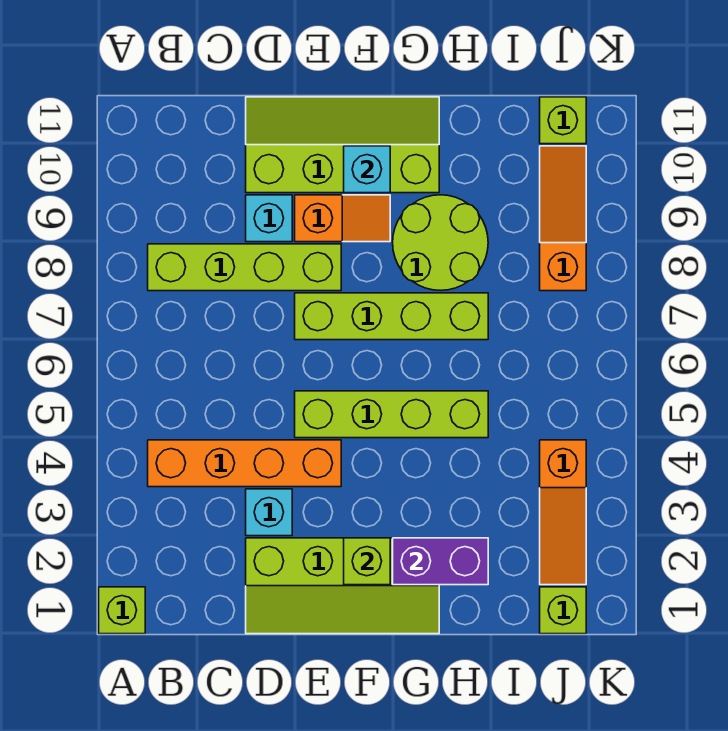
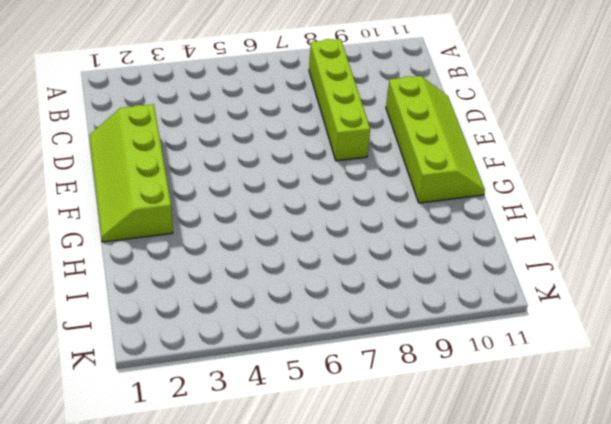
none -> lime brick A1 level 1
none -> orange brick B4:E4 level 1
none -> cyan brick D3 level 1

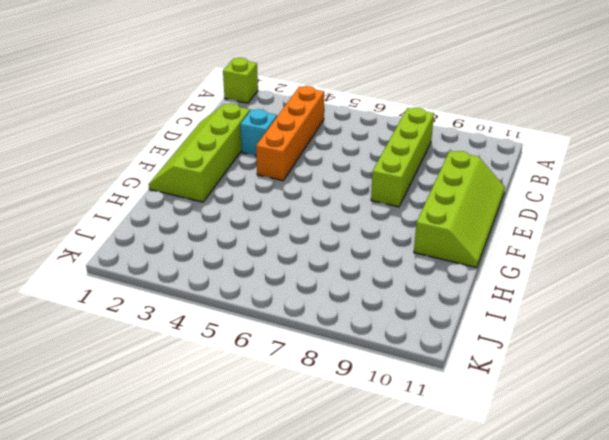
none -> cyan brick D9 level 1
none -> lime brick E5:H5 level 1
none -> lime brick E7:H7 level 1

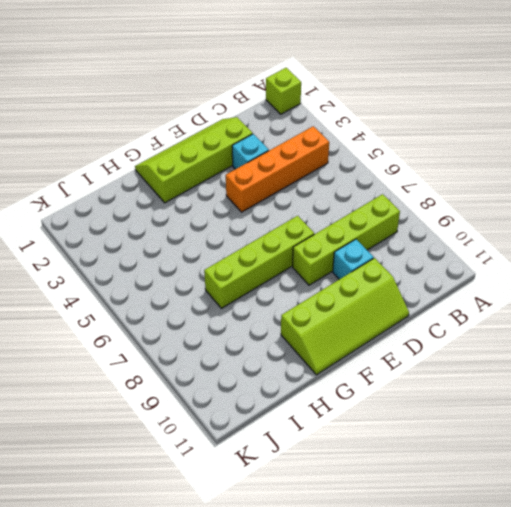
none -> lime brick E5:H5 level 1
none -> orange slope E9:F9 level 1 top E
none -> lime round brick G8:H9 level 1

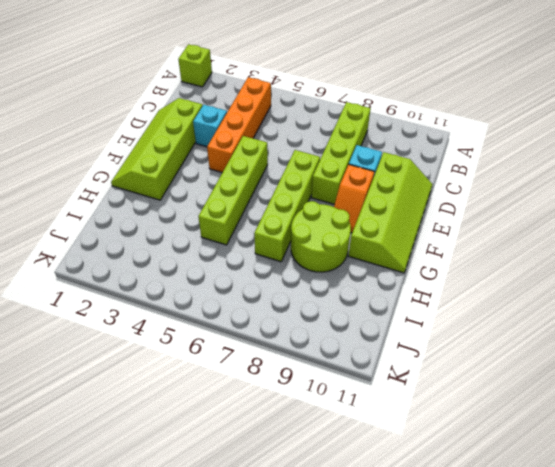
none -> lime brick J1 level 1
none -> orange slope J2:J4 level 1 top 4
none -> orange slope J8:J10 level 1 top 8

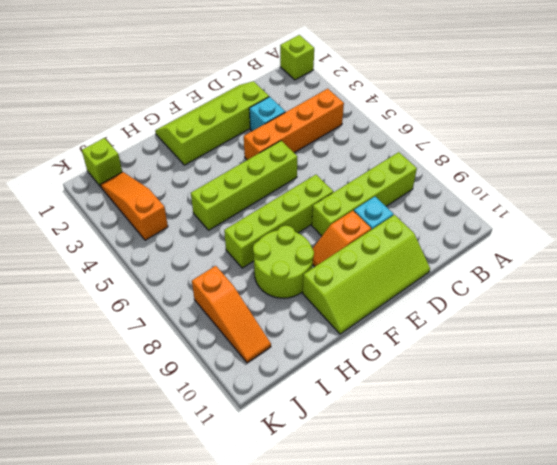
none -> lime brick J11 level 1
none -> lime brick F2 level 2
none -> cyan brick F10 level 2

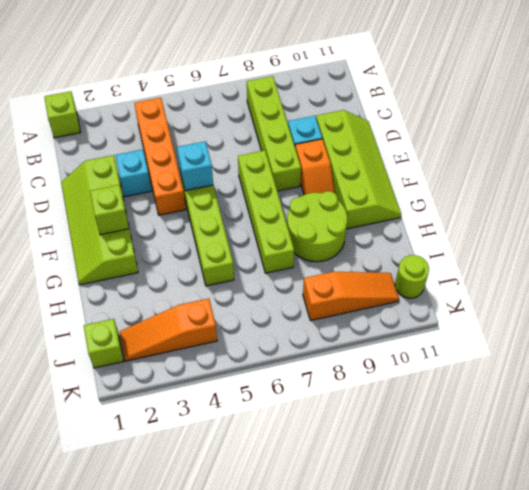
cyan brick E5 level 2 -> cyan brick F10 level 2
lime round brick J11 level 1 -> lime brick J11 level 1
none -> purple brick G2:H2 level 2

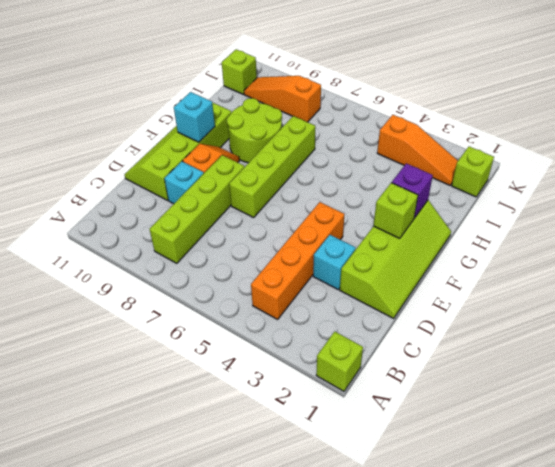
purple brick G2 level 2 -> purple brick G2:H2 level 2
none -> lime brick E5:H5 level 1

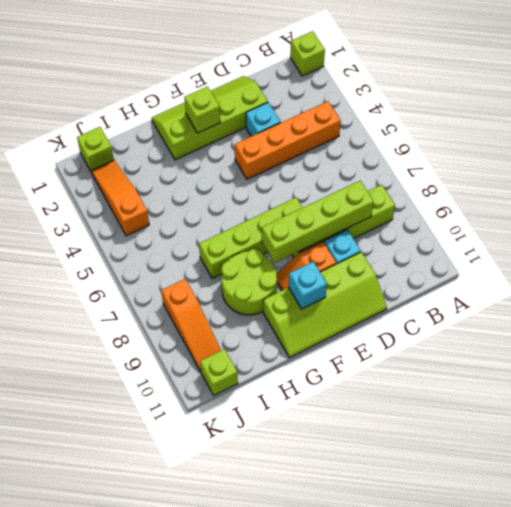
lime brick C8:F8 level 2 -> lime brick E5:H5 level 1
none -> purple brick G2:H2 level 2

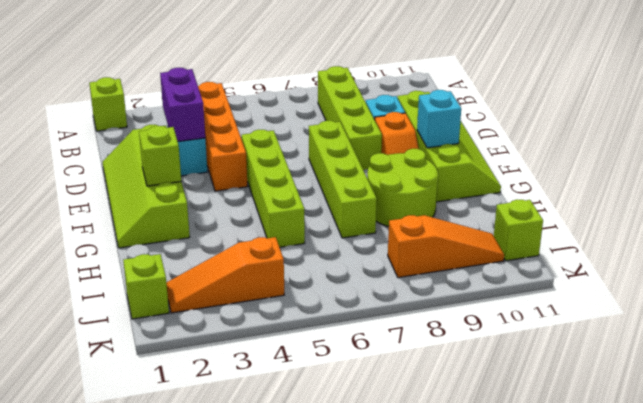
purple brick C3:D3 level 2 -> purple brick G2:H2 level 2

